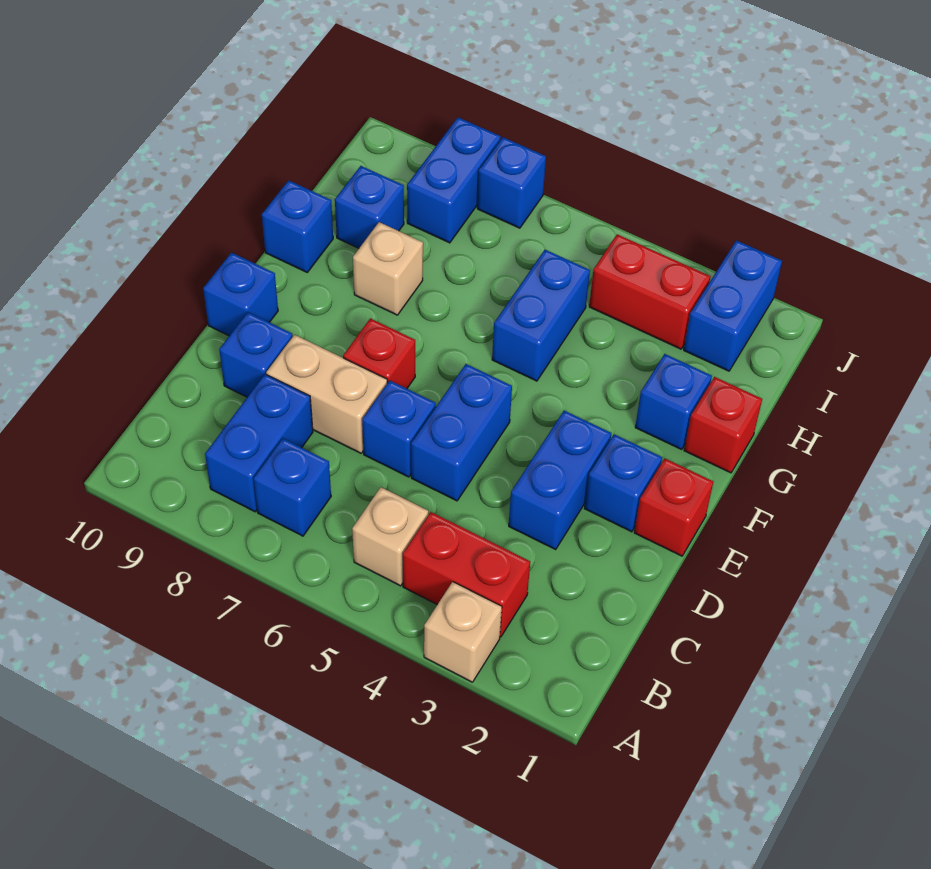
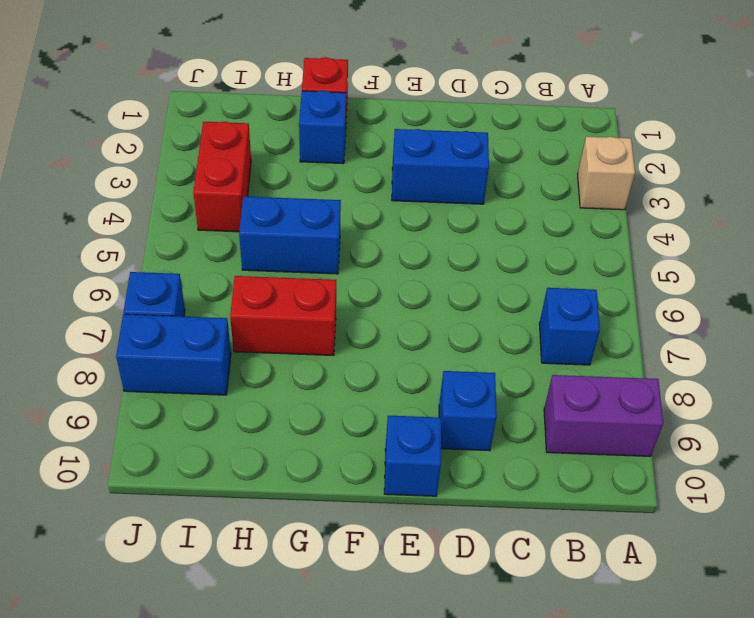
purple brick A9:B9 level 1 -> none
red brick G7:H7 level 1 -> red brick B3:B4 level 1
none -> tan brick B5 level 1
none -> blue brick B8:C8 level 1
none -> blue brick D5:E5 level 1

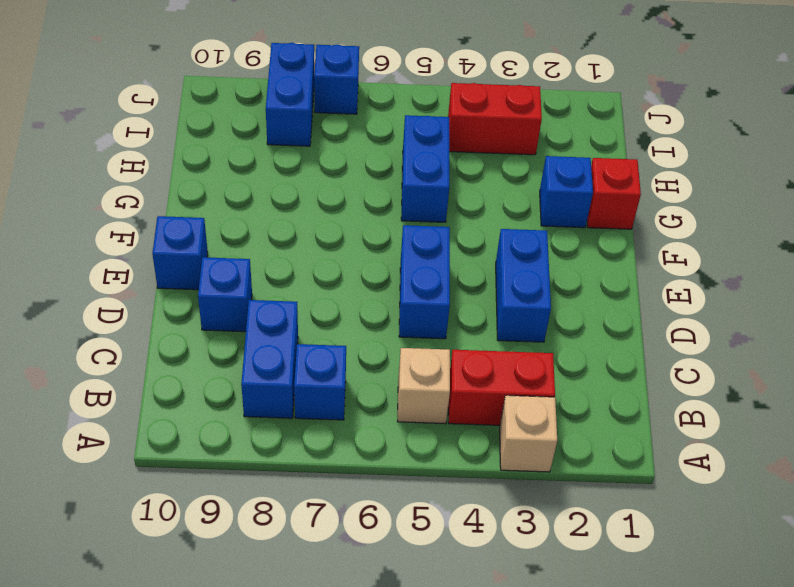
none -> blue brick D6 level 1
none -> tan brick D7:D8 level 1
none -> red brick E1 level 1

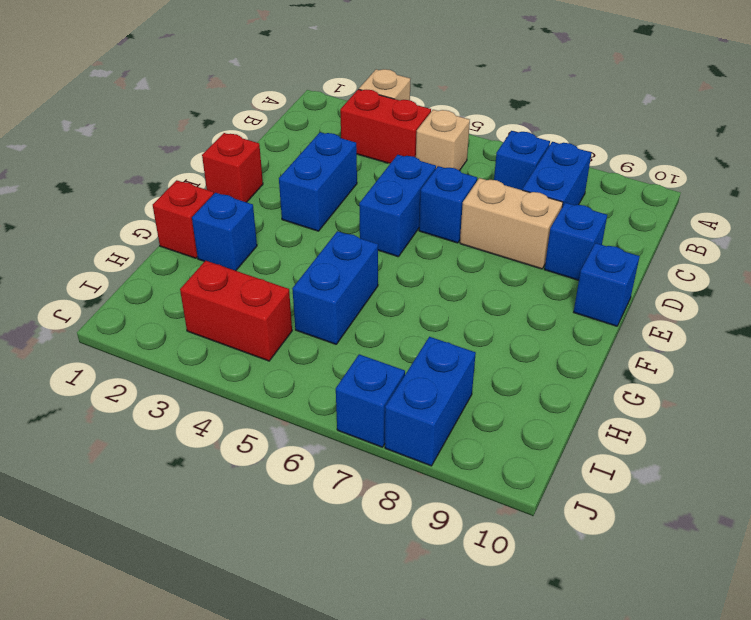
none -> blue brick E2 level 1
none -> red brick E7 level 1
none -> tan brick G8 level 1

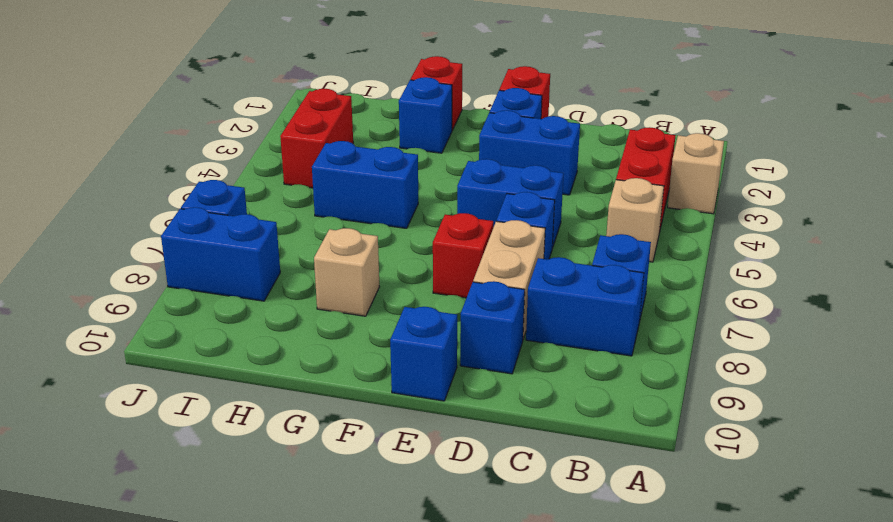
none -> blue brick G10 level 1
none -> blue brick H9 level 1
none -> blue brick I2:J2 level 1

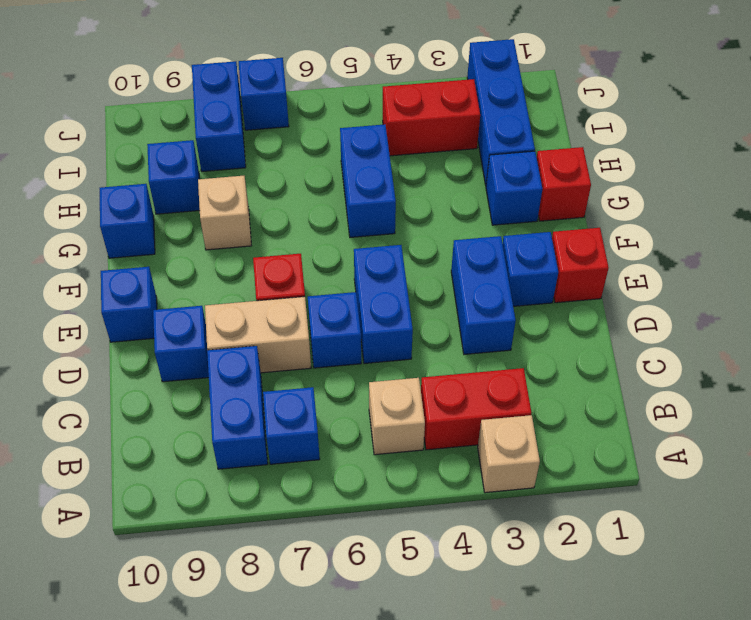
blue brick H2:J2 level 1 -> blue brick I2:J2 level 1

